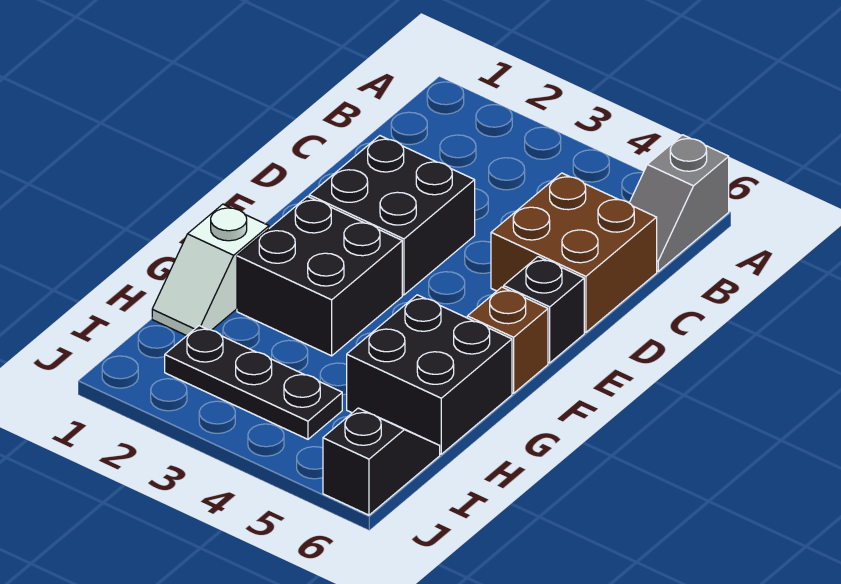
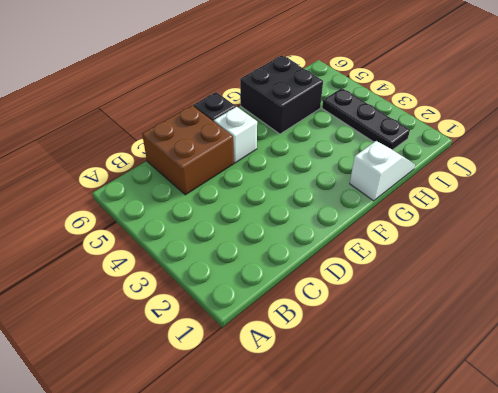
white brick E5 level 1 -> none
none -> grey slope A6:B6 level 1 top A
none -> black brick D2:E3 level 1

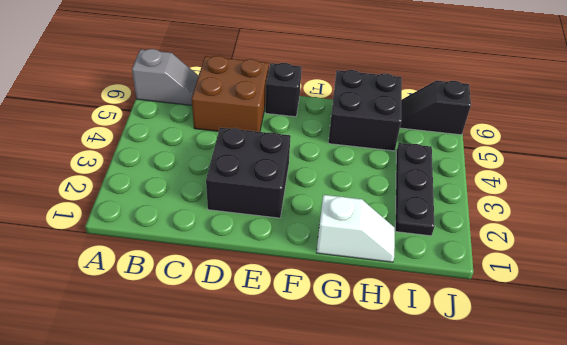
none -> black brick F2:G3 level 1
none -> brown brick F6 level 1

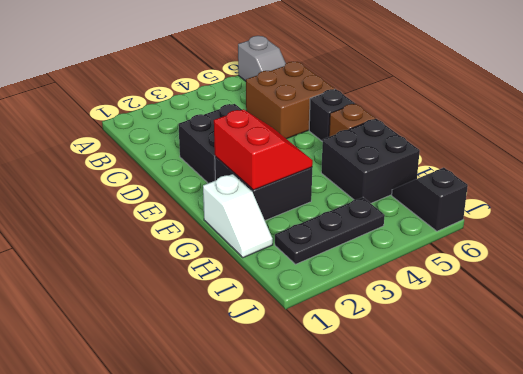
red slope F2:G3 level 2 top 2 -> none

